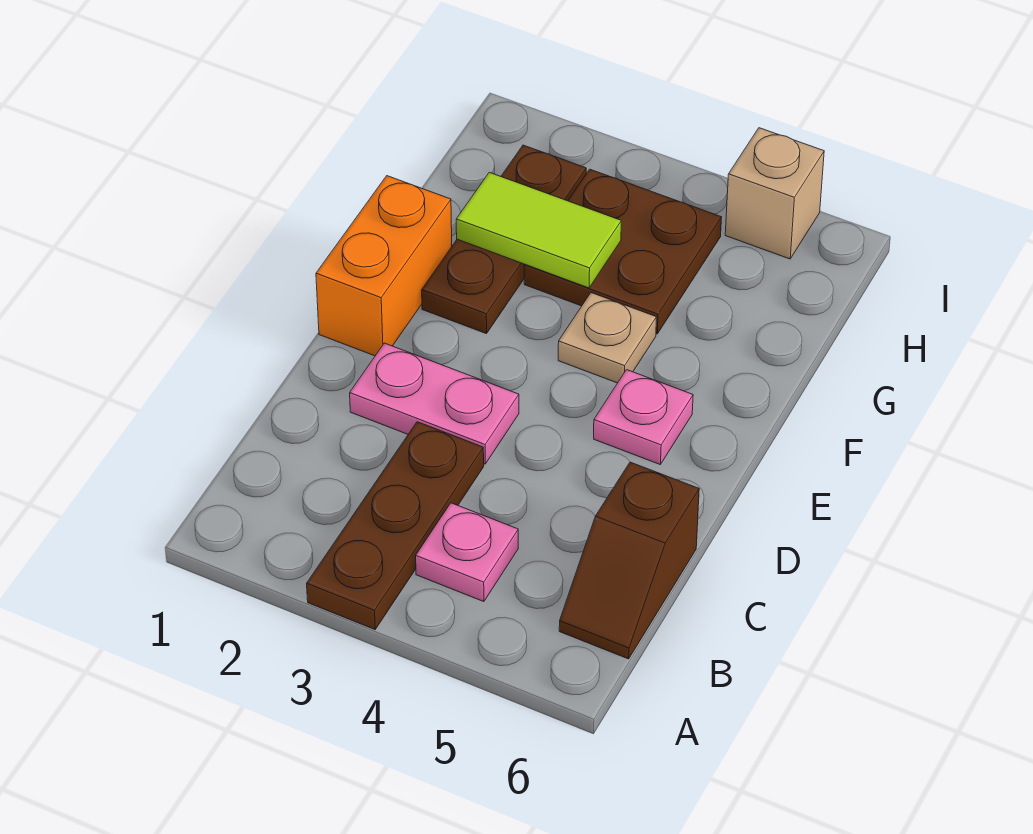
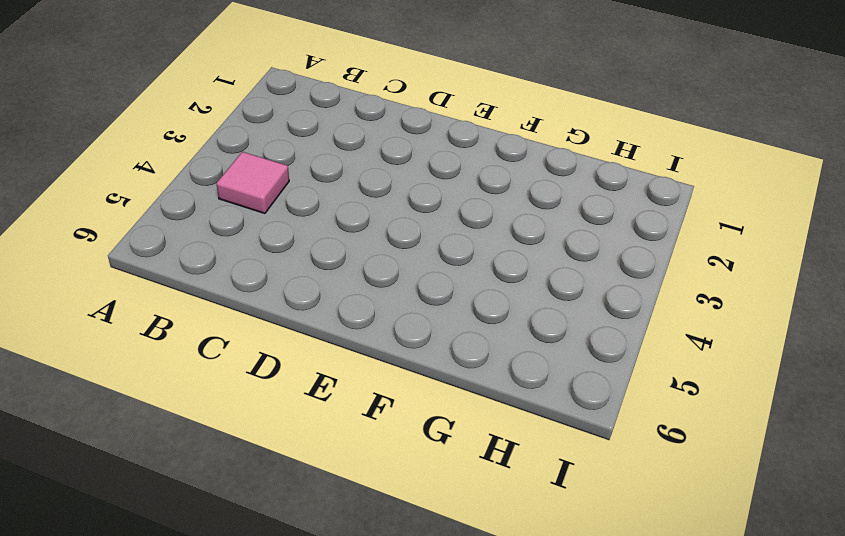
pink tile B4 level 1 -> pink plate B4 level 1
none -> brown plate A3:C3 level 1
none -> brown slope B6:C6 level 1 top C

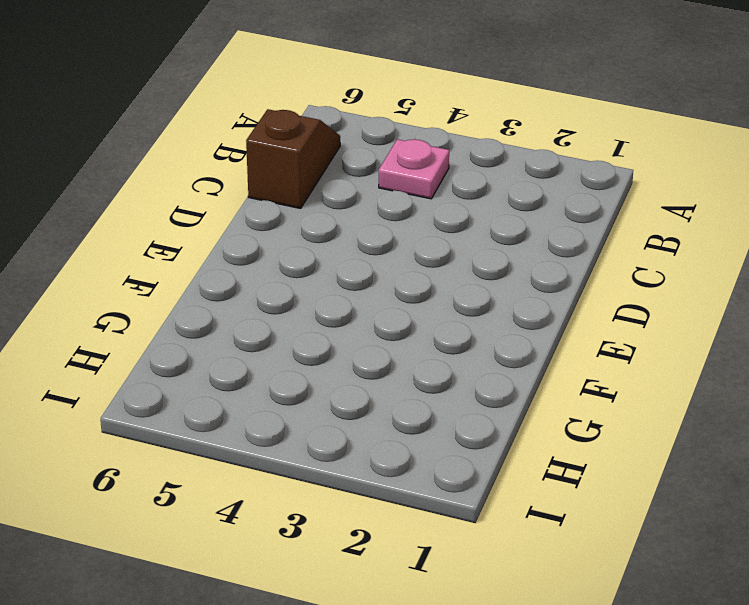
none -> brown plate A3:C3 level 1
none -> pink plate D2:D3 level 1

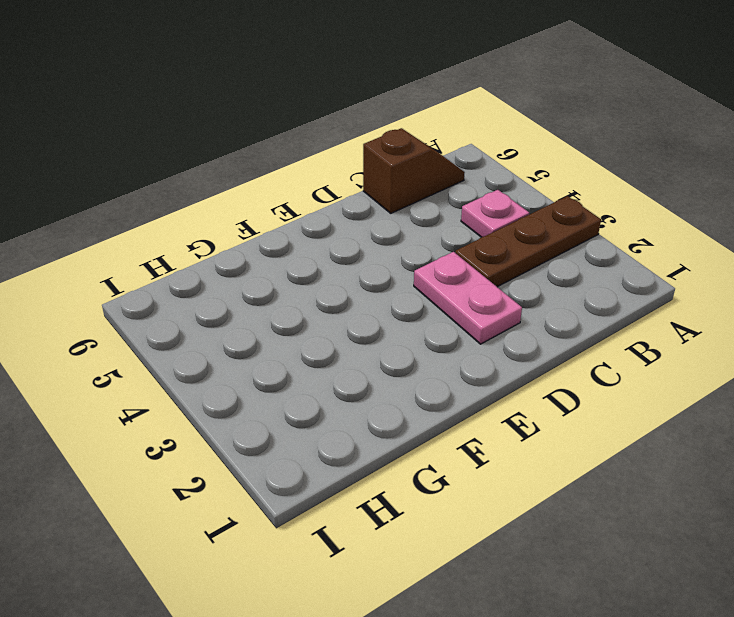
none -> orange brick E1:F1 level 1
none -> pink plate E5 level 1

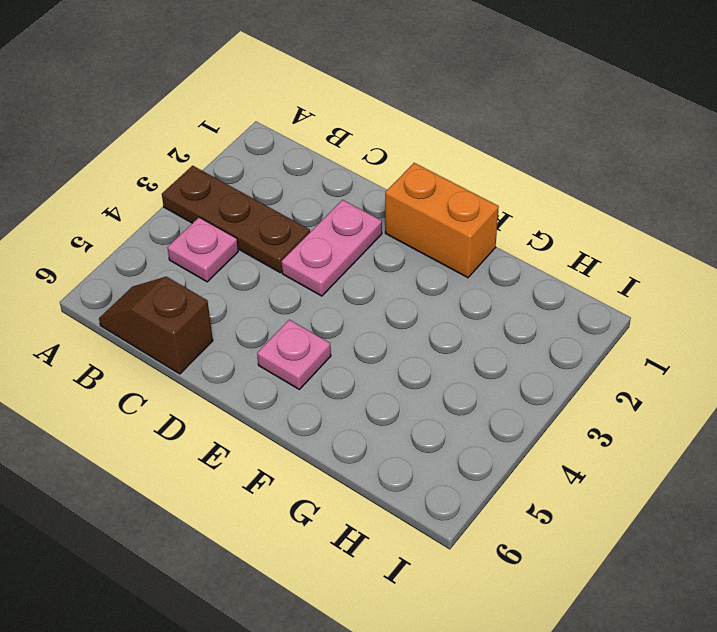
none -> brown plate F2:H2 level 1
none -> tan plate F4 level 1

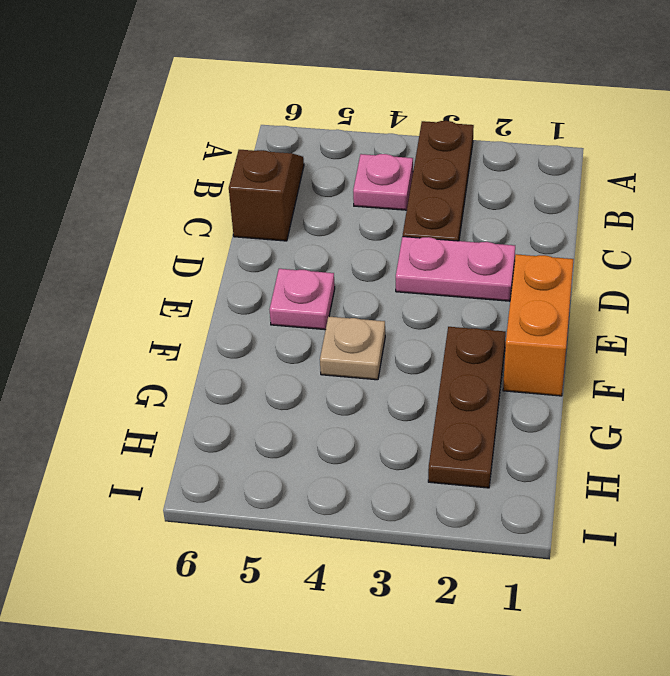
none -> brown plate G3:H4 level 1
none -> tan brick I5 level 1

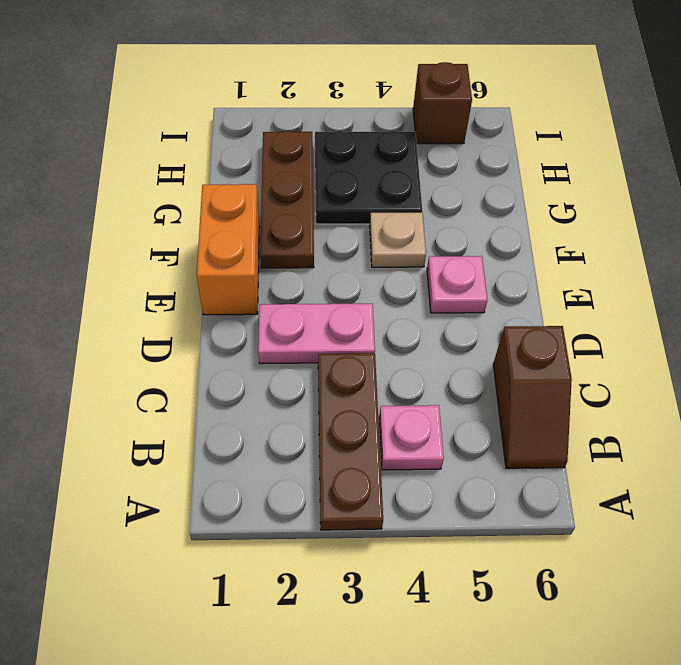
black plate G3:H4 level 1 -> brown plate G3:H4 level 1
brown brick I5 level 1 -> tan brick I5 level 1
none -> lime tile G2:G3 level 2

